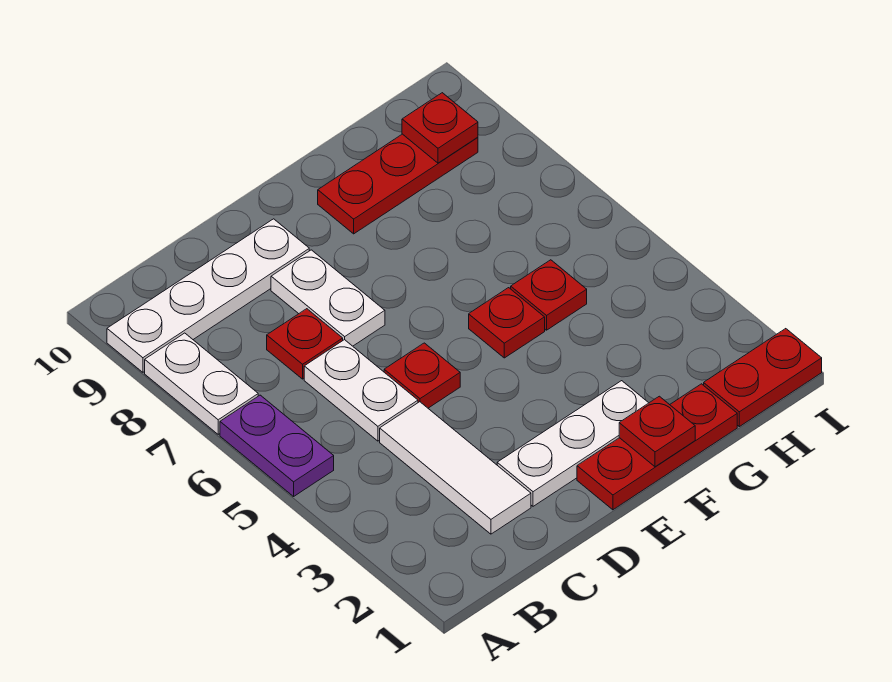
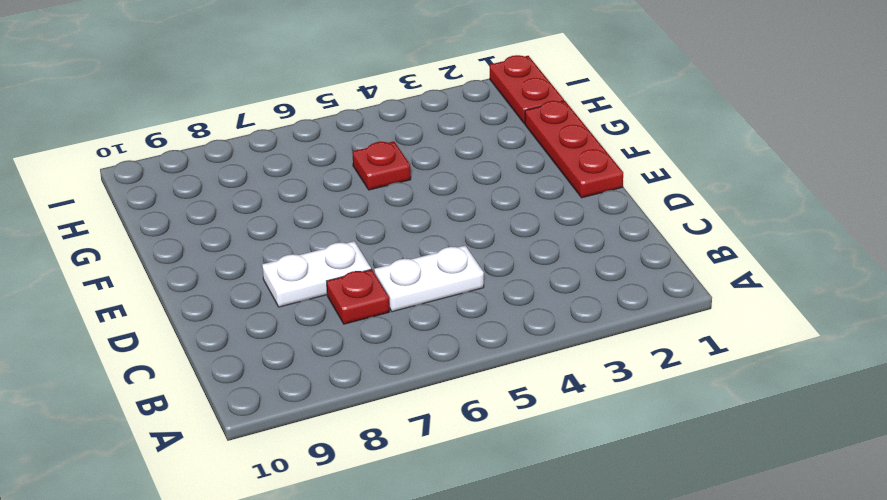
none -> purple plate A5:A6 level 1
none -> white plate A7:A8 level 1
none -> white plate A9:D9 level 1

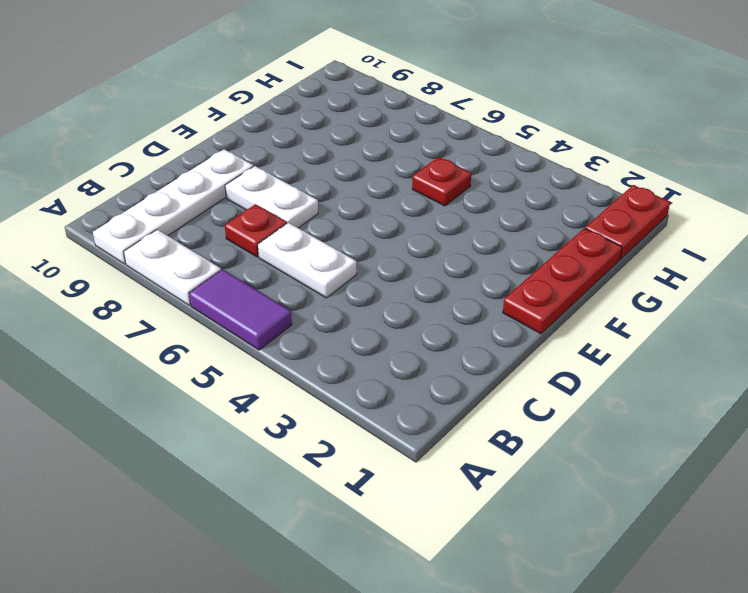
purple tile A5:A6 level 1 -> purple plate A5:A6 level 1
none -> white tile C2:C4 level 1
none -> white plate D2:F2 level 1
none -> red plate D5 level 1

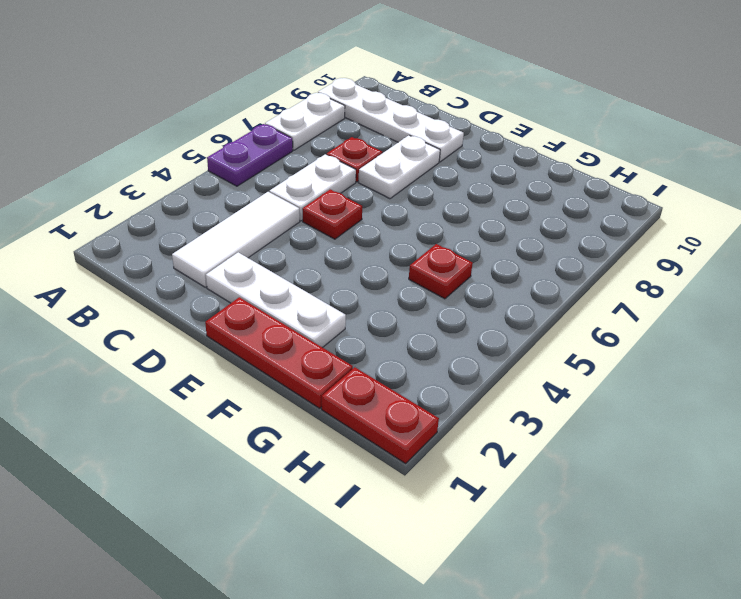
none -> red plate F5 level 1
none -> red plate F9:H9 level 1
none -> red plate F1 level 2

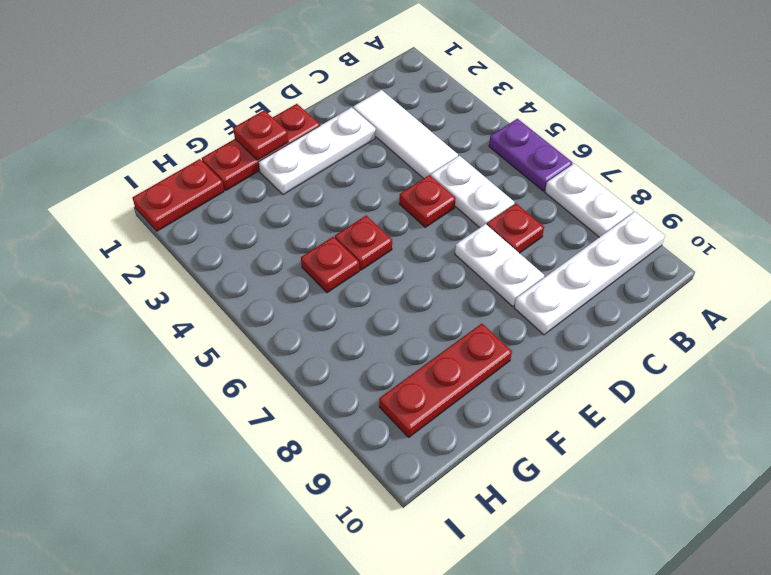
none -> red plate H9 level 2

